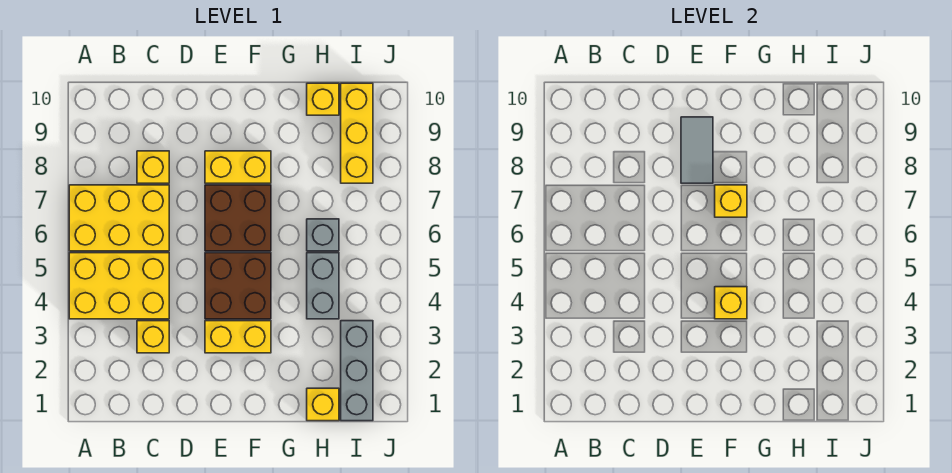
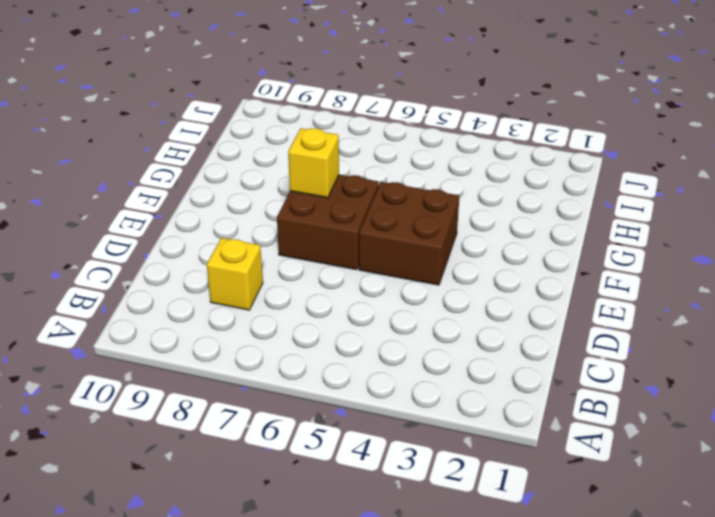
none -> yellow brick A4:C5 level 1
none -> yellow brick A6:C7 level 1
none -> yellow brick C3 level 1

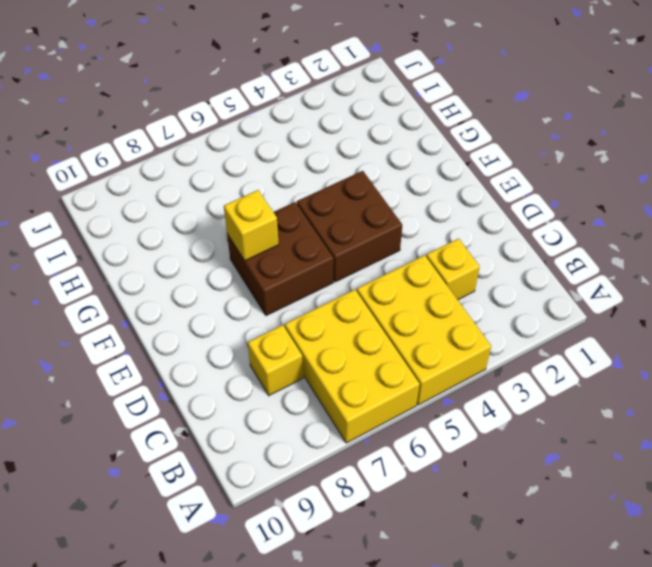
none -> yellow brick E3:F3 level 1
none -> yellow brick E8:F8 level 1
none -> yellow brick H1 level 1

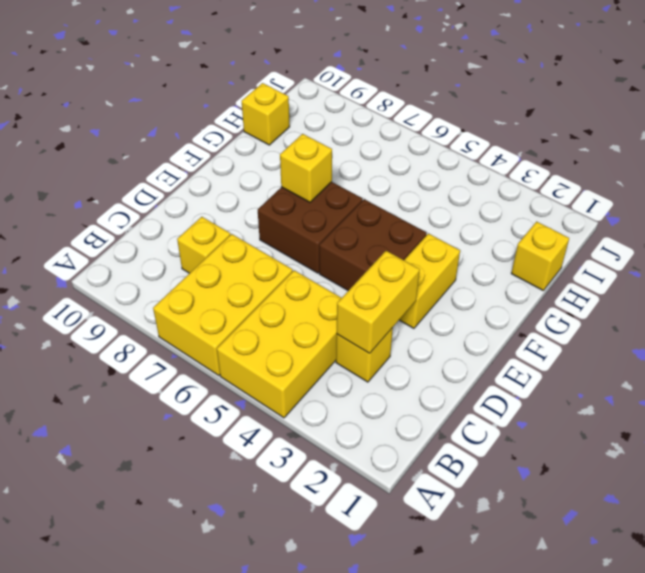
yellow brick C3:D3 level 2 -> yellow brick E8:F8 level 1
none -> grey brick H4:H5 level 1
none -> grey brick H6 level 1
none -> grey brick I1:I3 level 1

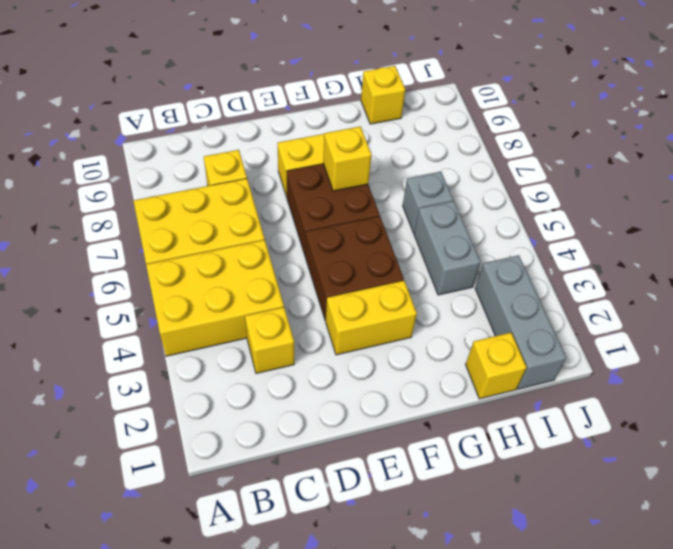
none -> yellow brick I8:I10 level 1
none -> grey tile E8:E9 level 2
none -> yellow brick F4 level 2

